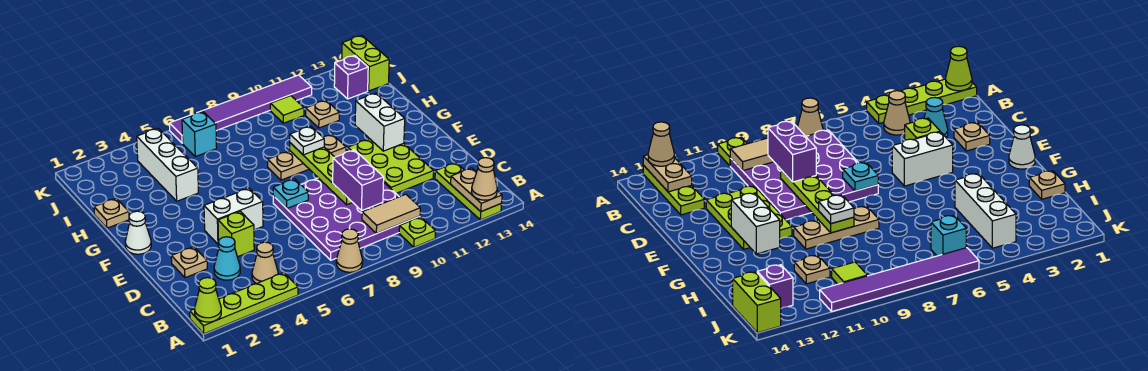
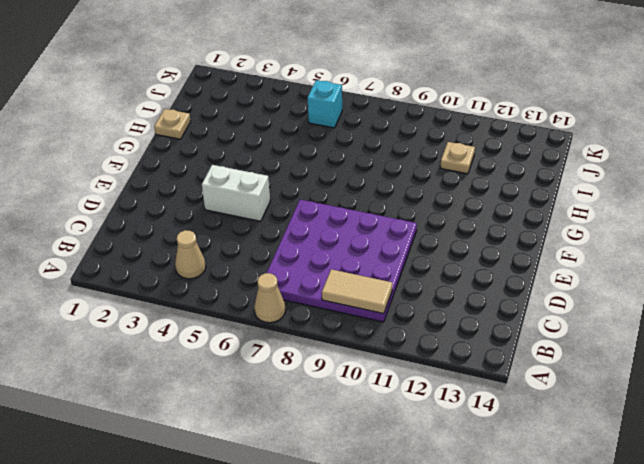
none -> lime plate A1:A4 level 1
none -> lime plate A10 level 1
none -> lime plate A13:C13 level 1
none -> cyan cone C3 level 1

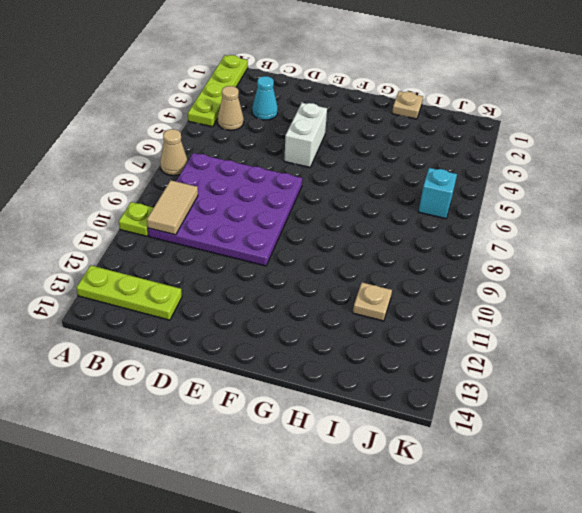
none -> tan plate D2 level 1
none -> lime brick D4 level 1
none -> lime plate D11:F12 level 1
none -> white cone F1 level 1

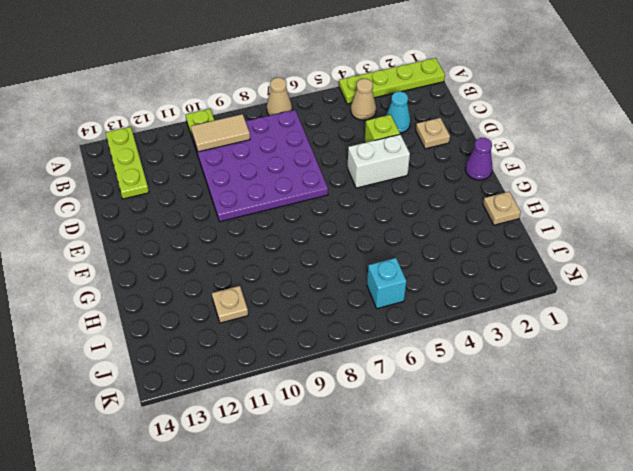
purple cone F1 level 1 -> white cone F1 level 1
none -> lime plate D11:F12 level 1
none -> tan plate G8:G10 level 1
none -> white brick H4:J4 level 1
none -> lime tile J10 level 1

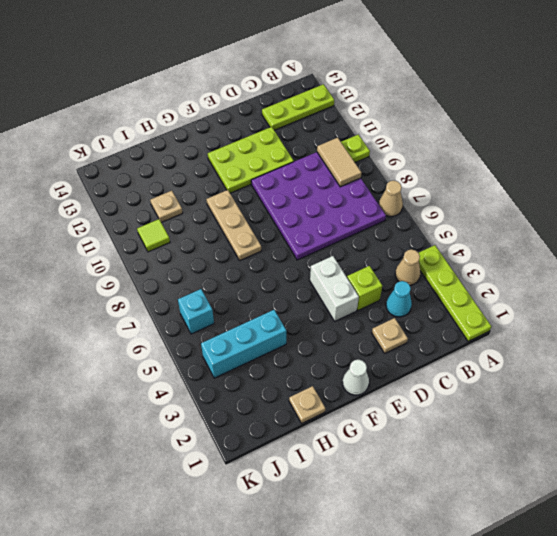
cyan brick H4:J4 level 1 -> white brick H4:J4 level 1
none -> purple brick J13 level 1
none -> lime brick J14:K14 level 1
none -> purple tile K6:K11 level 1
none -> lime cone A1 level 2

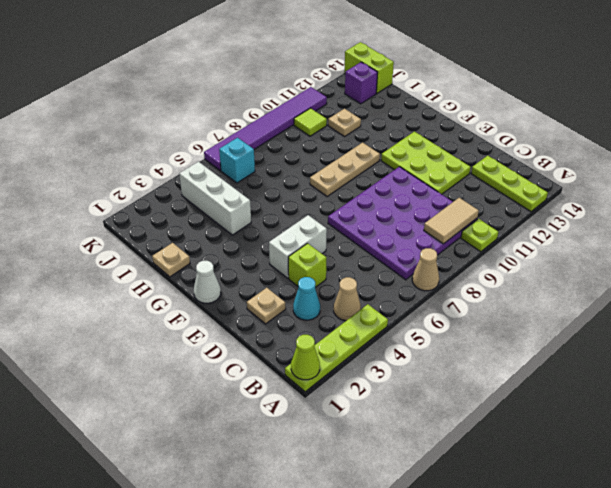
none -> tan plate A13:B13 level 2
none -> lime plate D9:G9 level 2
none -> cyan plate E7 level 2
none -> white brick F12:G12 level 2

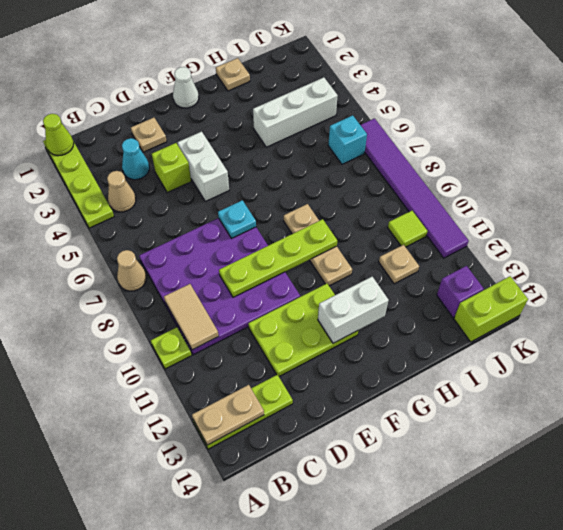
none -> tan cone A13 level 3
none -> purple brick C9:D9 level 3
none -> white plate G9 level 3

